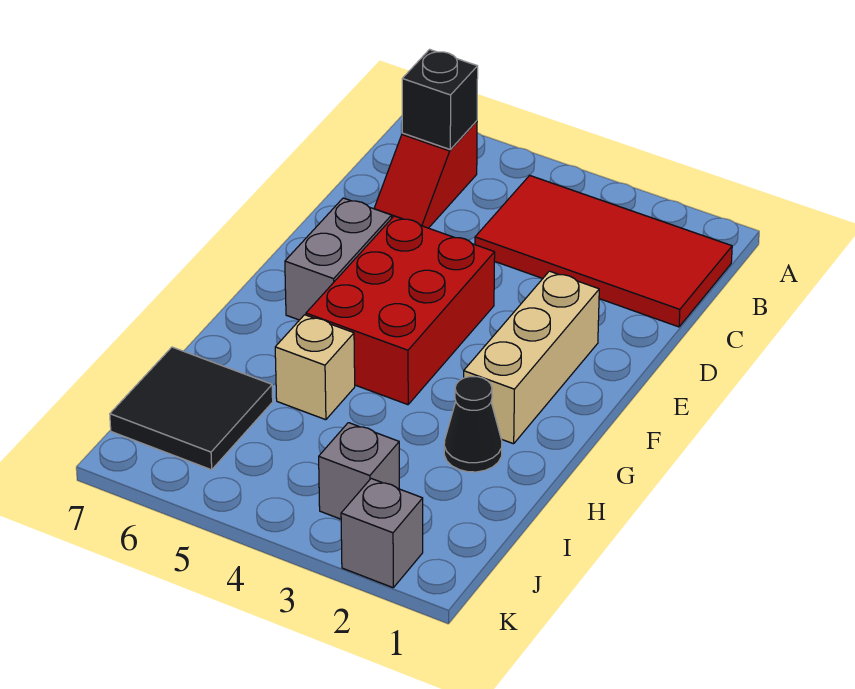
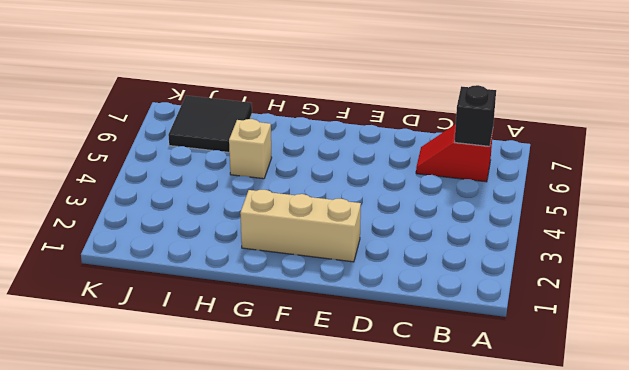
none -> red tile B1:C4 level 1
none -> red brick E4:G5 level 1

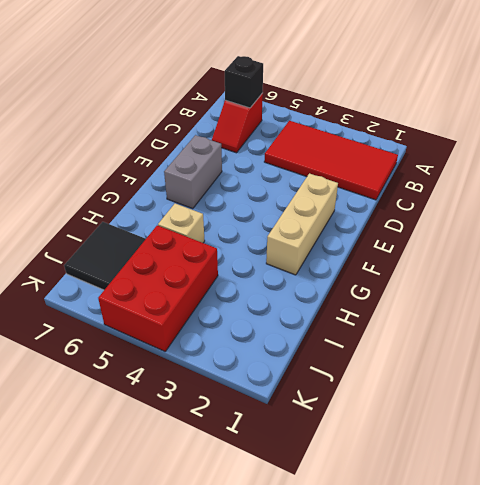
red brick I4:K5 level 1 -> red brick E4:G5 level 1
none -> black cone H2 level 1
none -> grey brick J3 level 1

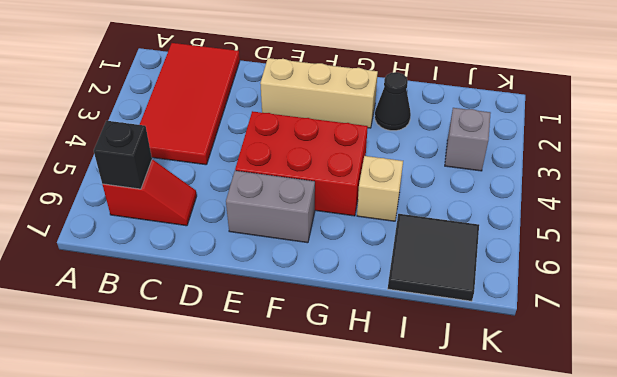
none -> grey brick K2 level 1

